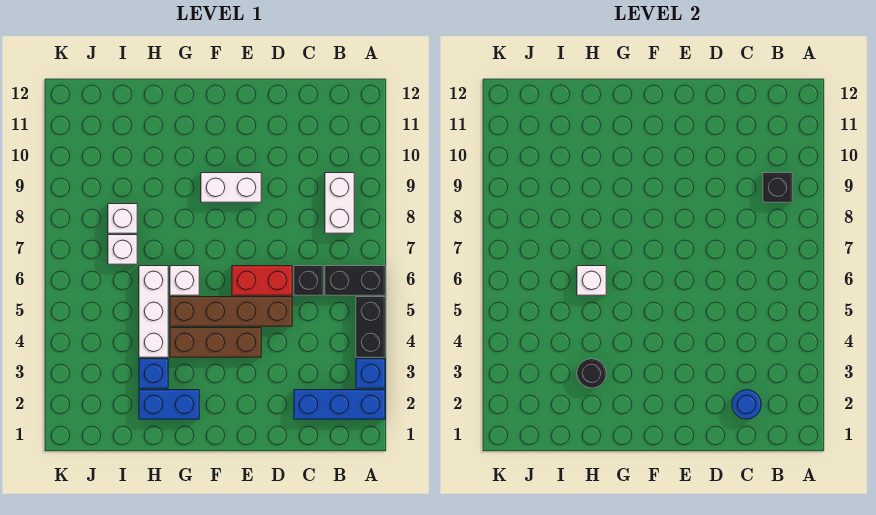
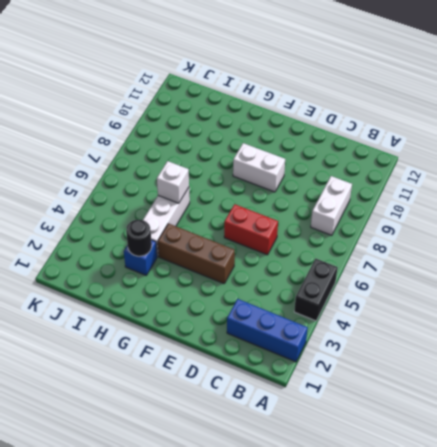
none -> blue brick A3 level 1
none -> black brick A6:B6 level 1
none -> black brick C6 level 1

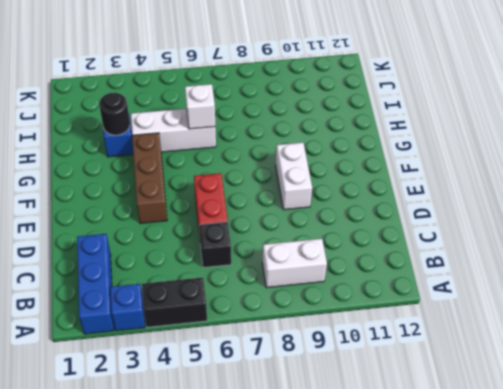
none -> black brick A6:B6 level 1
none -> brown brick D5:G5 level 1
none -> blue brick G2:H2 level 1

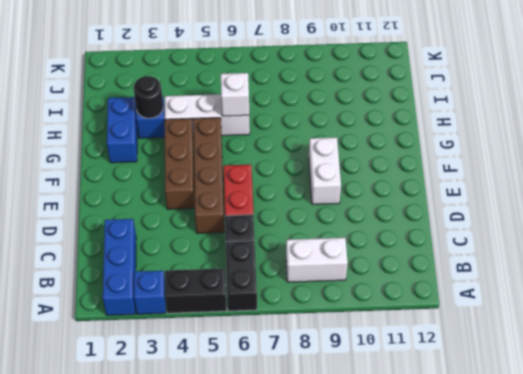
none -> white brick G6 level 1
none -> white brick I7 level 1
none -> white brick I8 level 1

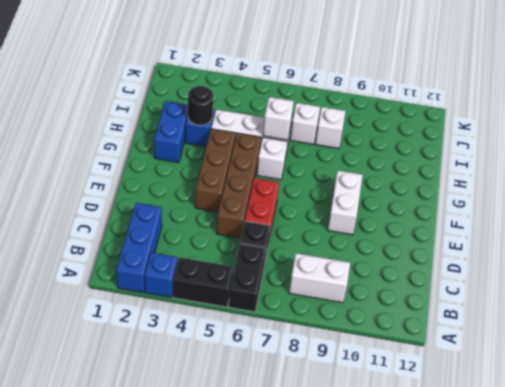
none -> black brick B9 level 2
none -> blue round brick C2 level 2

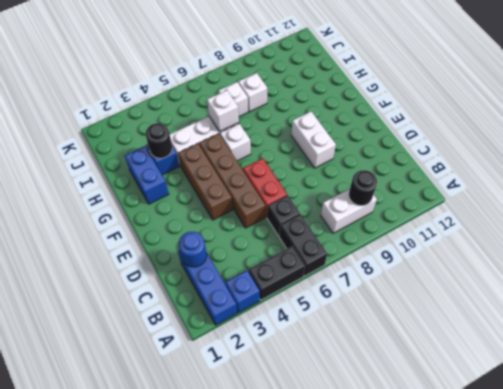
black round brick B9 level 2 -> black brick B9 level 2

